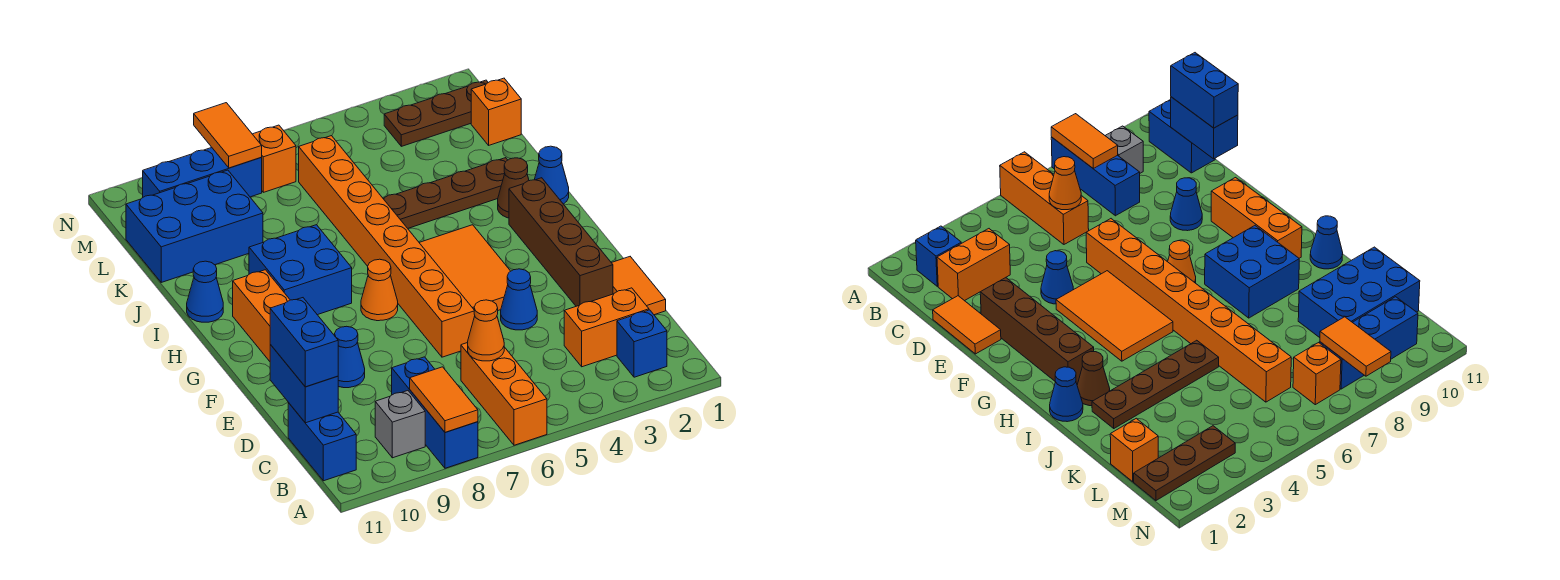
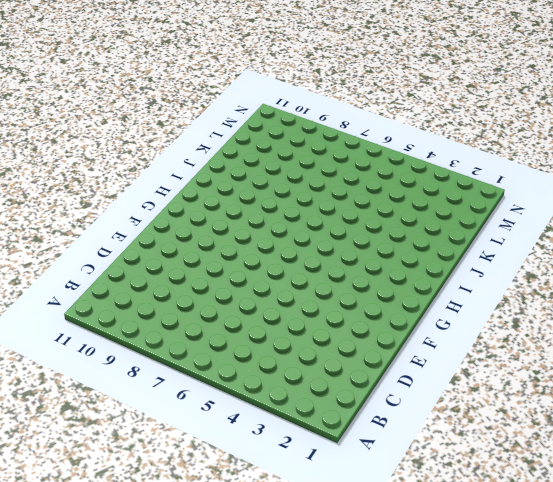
none -> orange brick A6:C6 level 1
none -> blue brick A8:C8 level 1
none -> blue brick B2 level 1

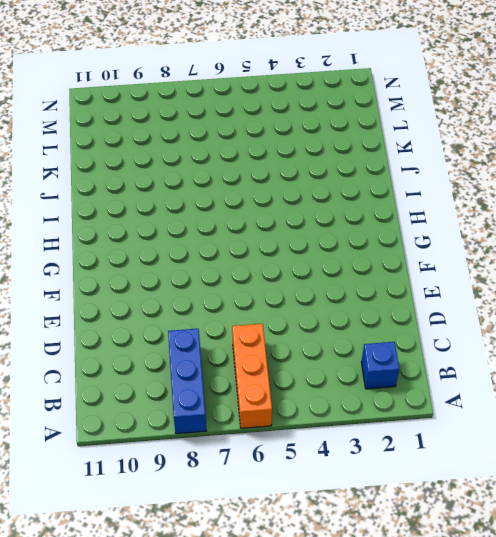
none -> grey brick B9 level 1
none -> blue brick B11:C11 level 1
none -> orange brick C2:C3 level 1

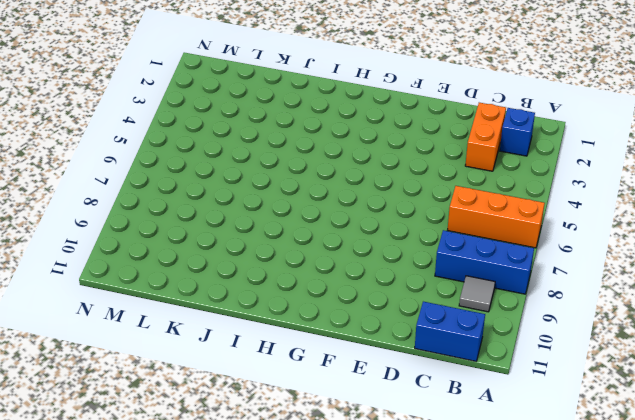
grey tile B9 level 1 -> grey brick B9 level 1
none -> orange tile D1:E1 level 1
none -> brown brick E2:H2 level 1
none -> blue cone E4 level 1

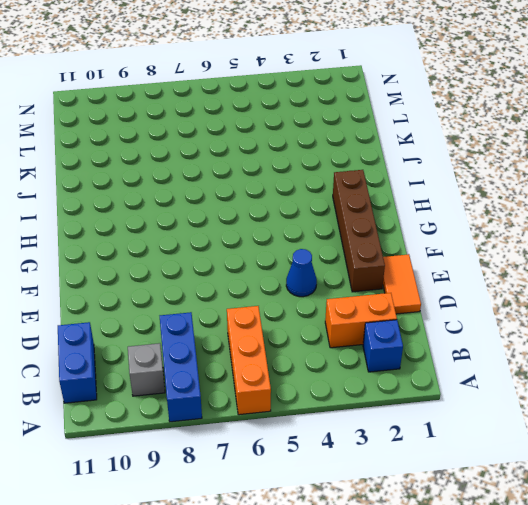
none -> orange brick E6:L6 level 1
none -> blue cone E9 level 1
none -> orange tile F4:H5 level 1

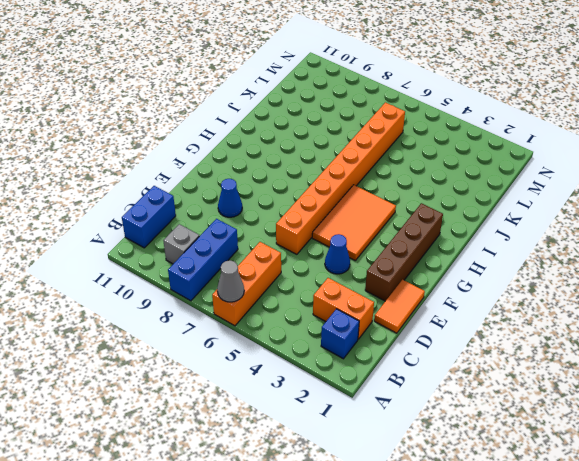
grey cone A6 level 2 -> none
none -> orange brick F10:H10 level 1
none -> orange cone G7 level 1
none -> blue brick H8:I9 level 1

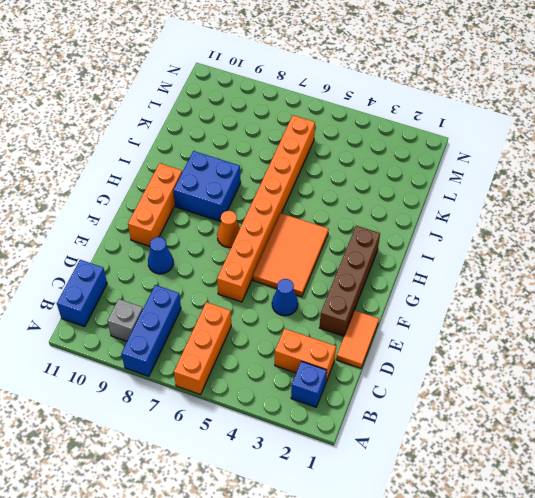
none -> blue cone I1 level 1
none -> brown cone I2 level 1
none -> blue cone I11 level 1

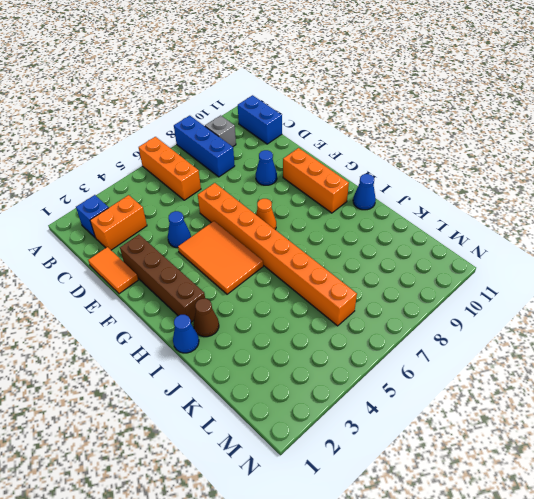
none -> blue brick H8:I9 level 1
none -> brown plate J2:J5 level 1
none -> blue brick K9:L11 level 1

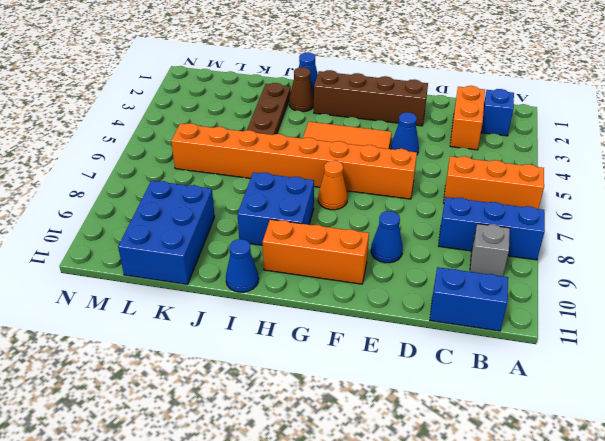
none -> orange tile D1:E1 level 1
none -> orange brick L1 level 1
none -> brown plate M1:M3 level 1

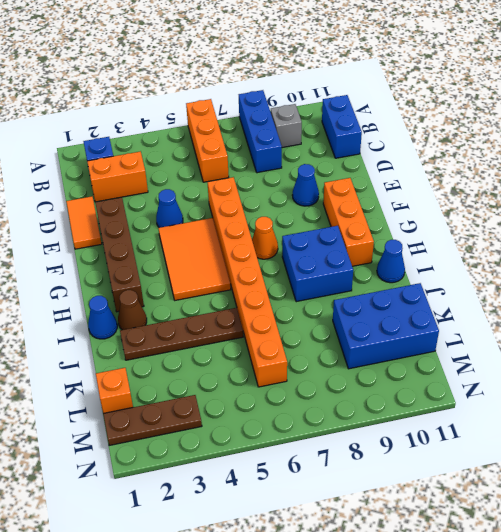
none -> orange brick M7 level 1
none -> blue brick M8:M10 level 1
none -> orange tile A8:B8 level 2

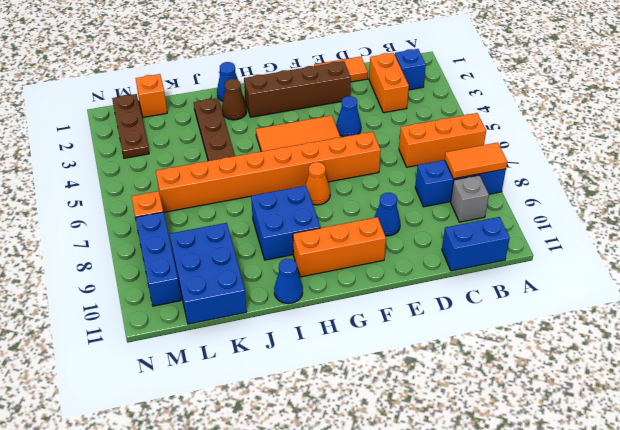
none -> orange cone C6 level 2
none -> blue brick C11:D11 level 2
none -> orange tile M8:N8 level 2

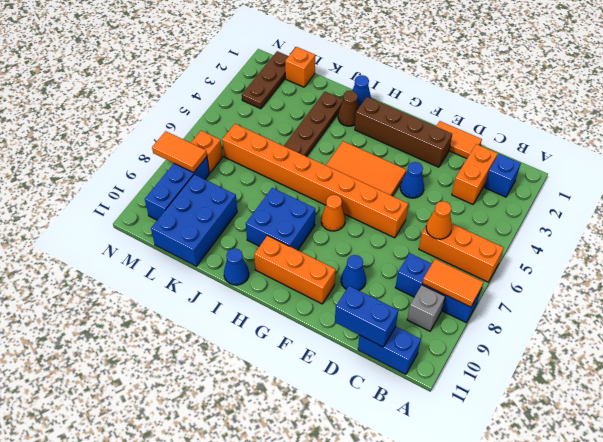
none -> blue brick C11:D11 level 3

